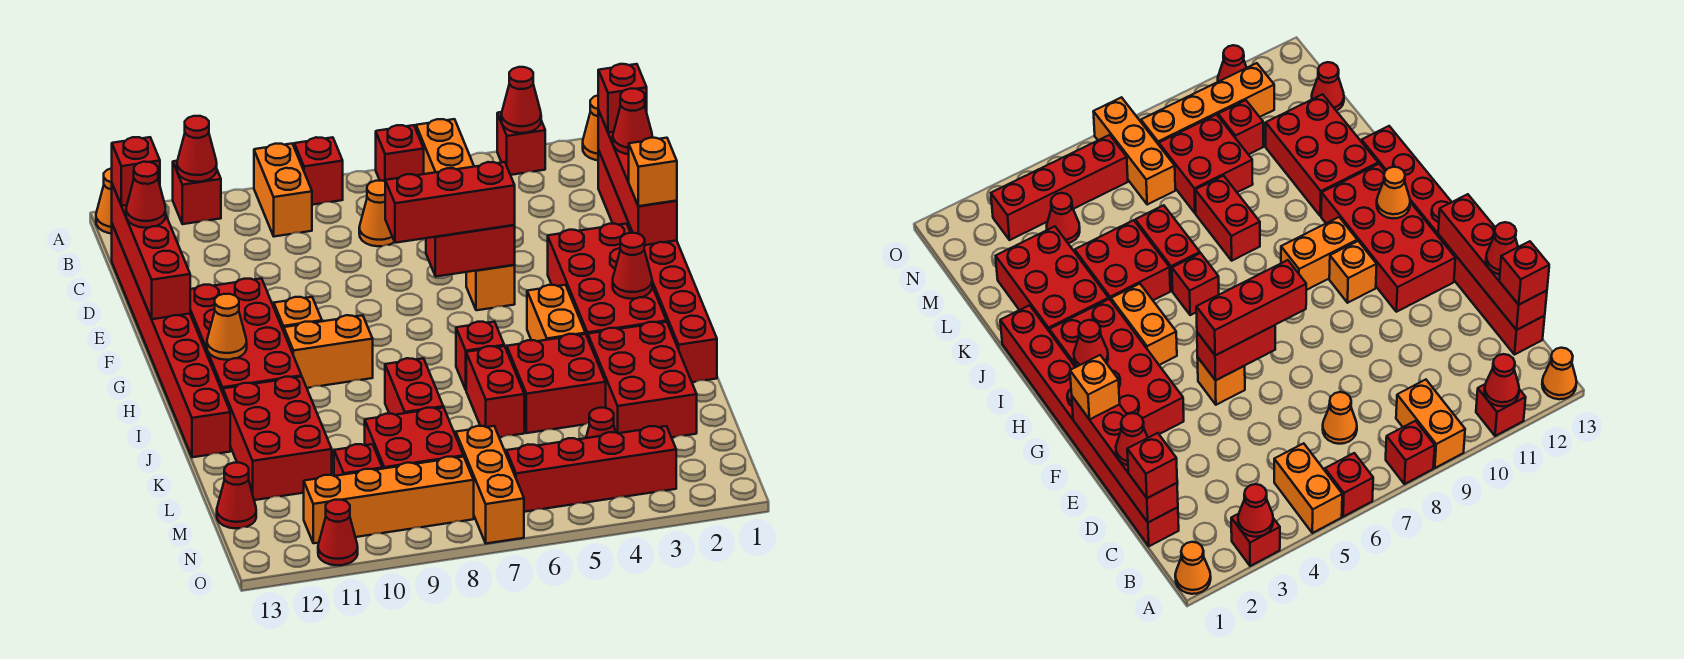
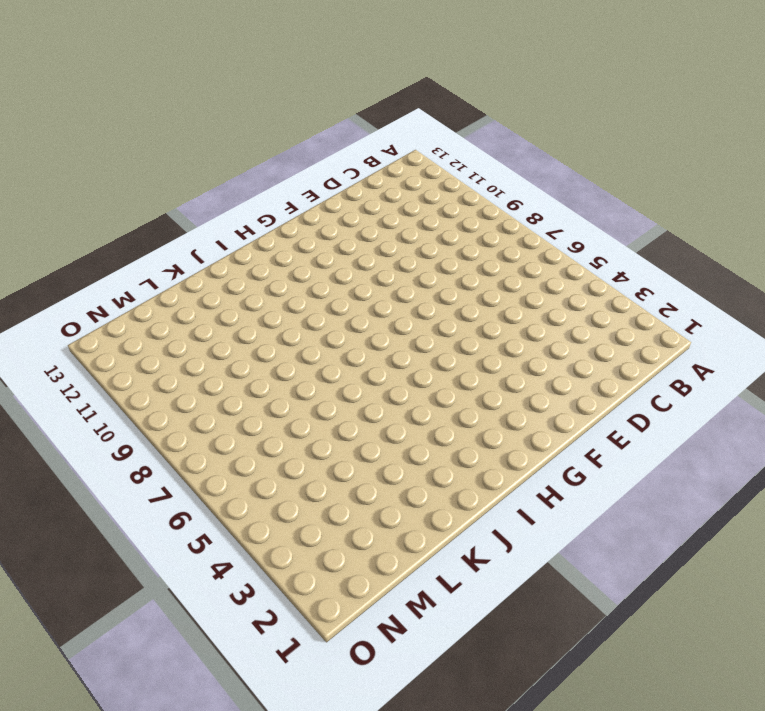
none -> orange cone A1 level 1
none -> red brick A3 level 1
none -> orange brick A5:B5 level 1
none -> red brick A6 level 1

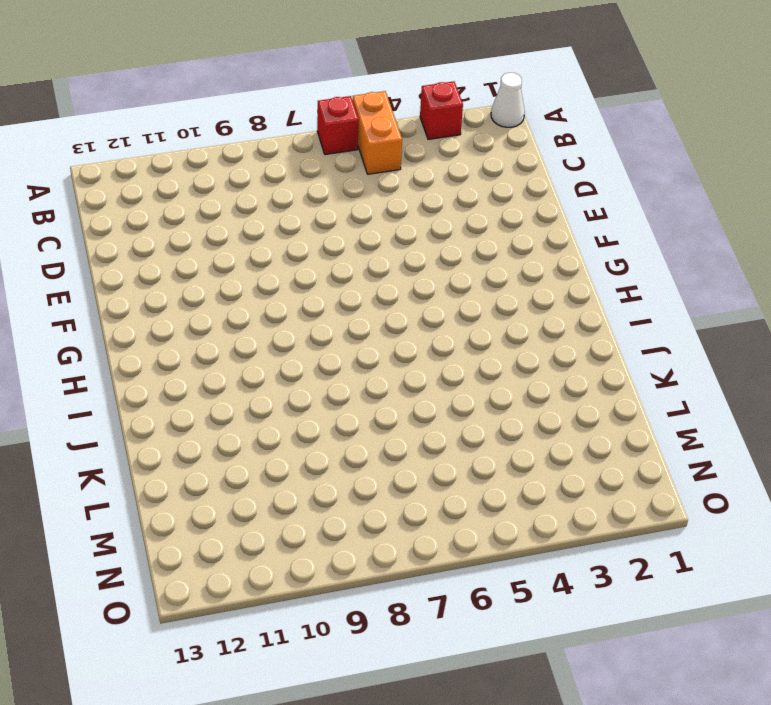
white cone A1 level 1 -> orange cone A1 level 1
none -> red brick A8 level 1
none -> orange brick A9:B9 level 1
none -> red brick A11 level 1
none -> orange cone A13 level 1

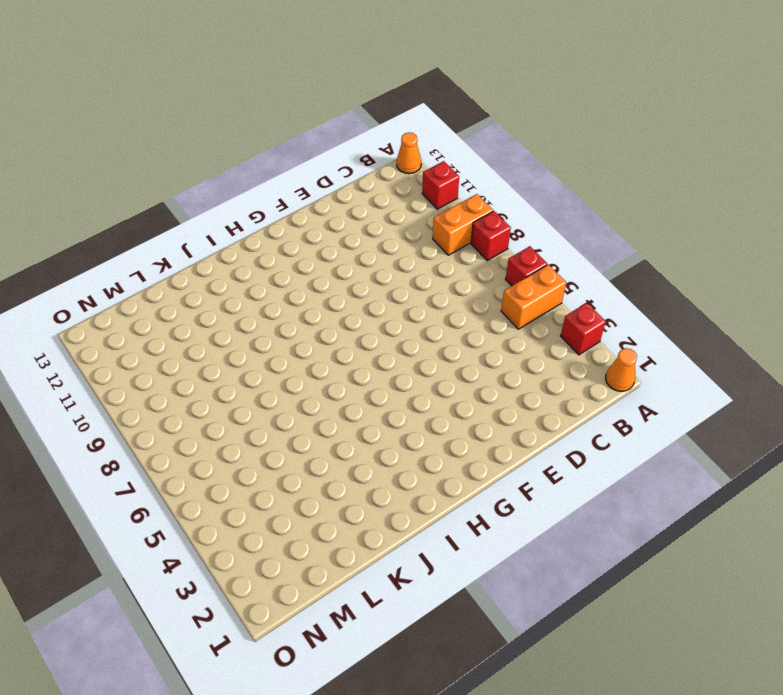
none -> red brick C1:J1 level 1
none -> orange cone C7 level 1
none -> red brick C13:J13 level 1
none -> red brick F2:I3 level 1

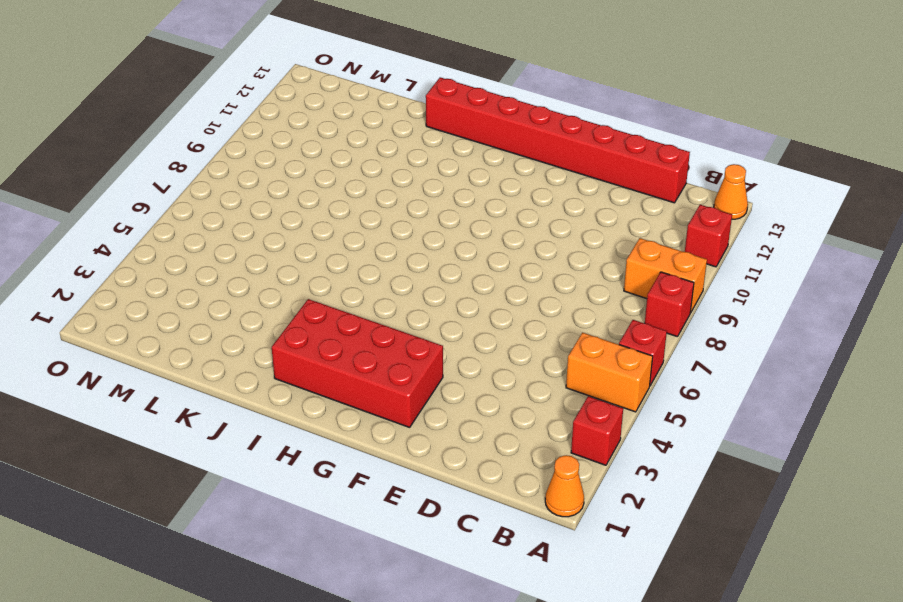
none -> red brick C1:J1 level 1
none -> orange cone C7 level 1
none -> orange brick F5 level 1
none -> red brick F11:I12 level 1

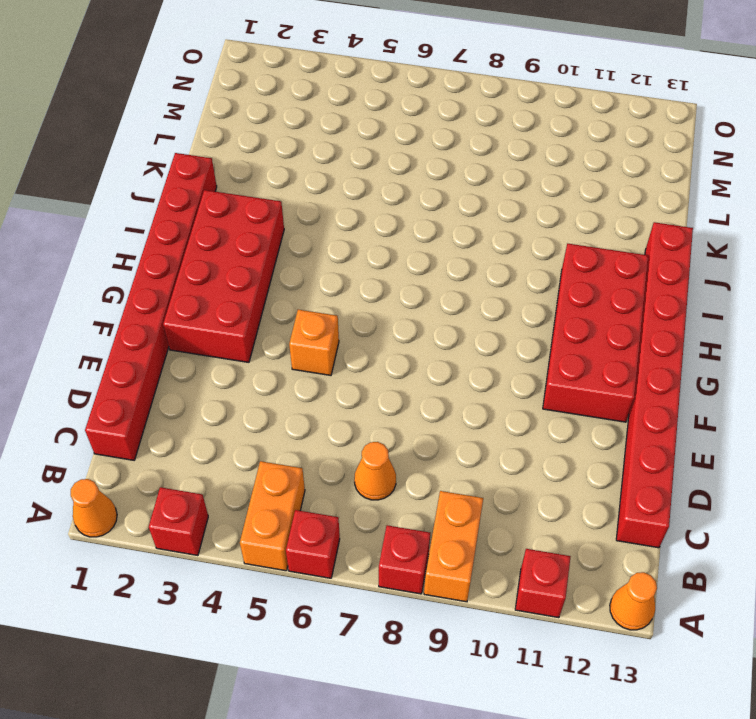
none -> orange brick G10 level 1
none -> orange brick H4:I4 level 1
none -> orange brick H9:H10 level 1
none -> red brick I6 level 1

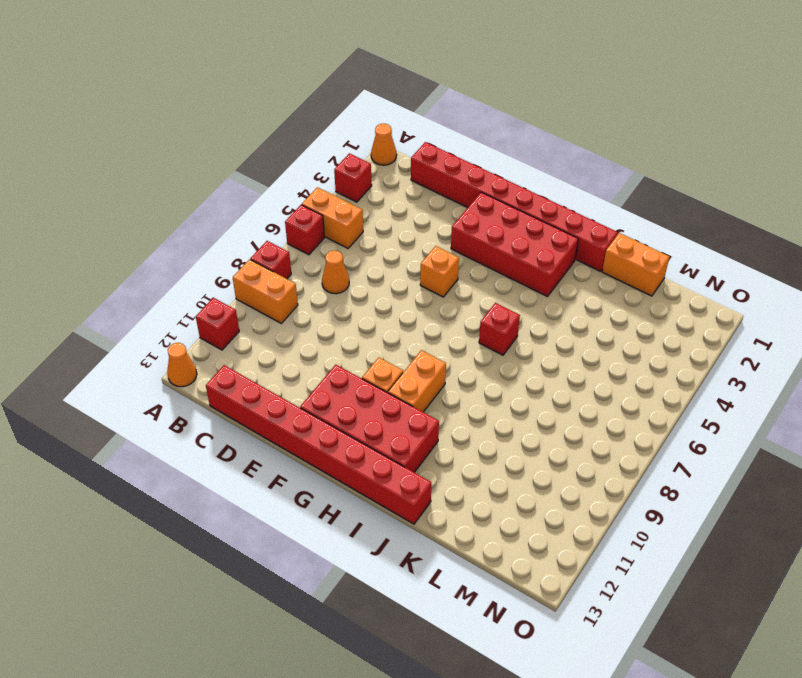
orange brick K1:L1 level 1 -> orange brick H4:I4 level 1
none -> red brick J2:L3 level 1
none -> red brick J4:K5 level 1
none -> red brick J6:K6 level 1
none -> red brick J8:K8 level 1

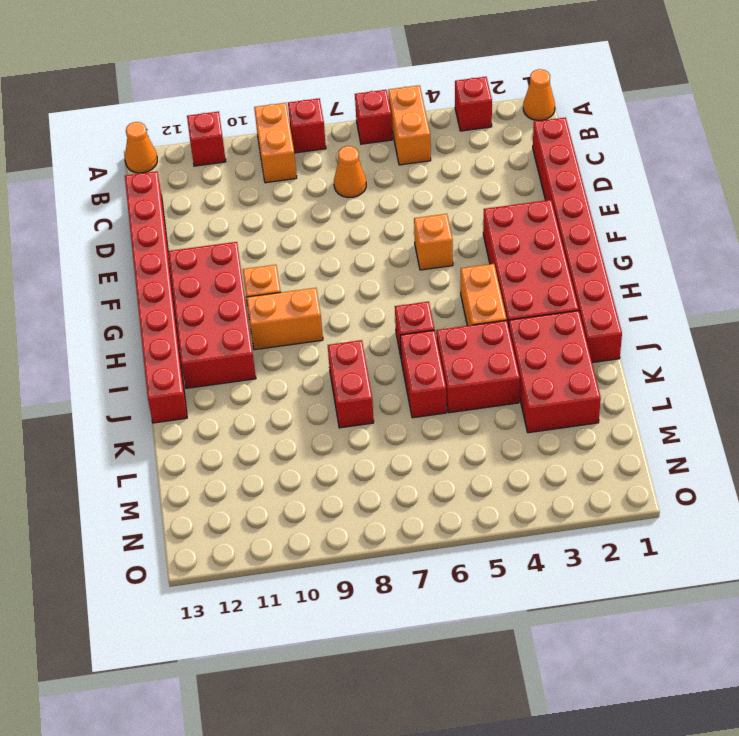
none -> red brick J11:L12 level 1
none -> red brick L8:M9 level 1
none -> red cone M4 level 1
none -> orange brick M7:O7 level 1

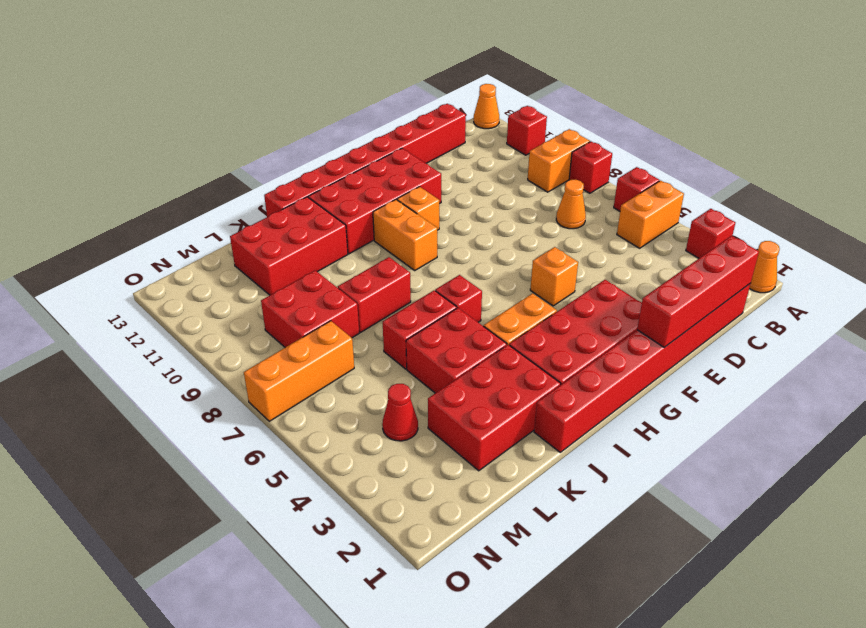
none -> red brick M10 level 1
none -> red cone M13 level 1
none -> red brick N3:N6 level 1
none -> orange brick N8:N11 level 1

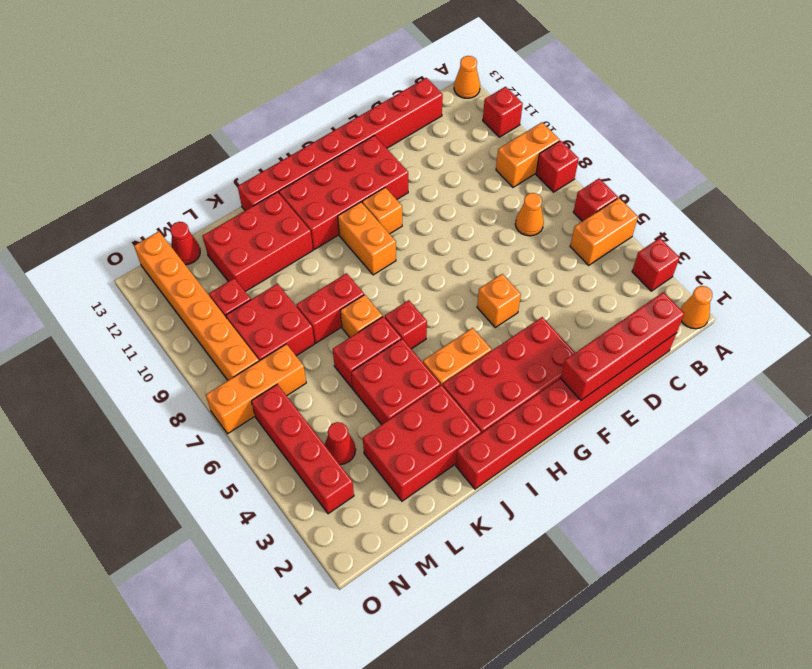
orange brick J7 level 1 -> orange brick F1 level 3
orange brick N8:N13 level 1 -> orange brick N8:N11 level 1
none -> red cone O11 level 1
none -> red cone A3 level 2
none -> red cone A11 level 2
none -> red brick C13:F13 level 2

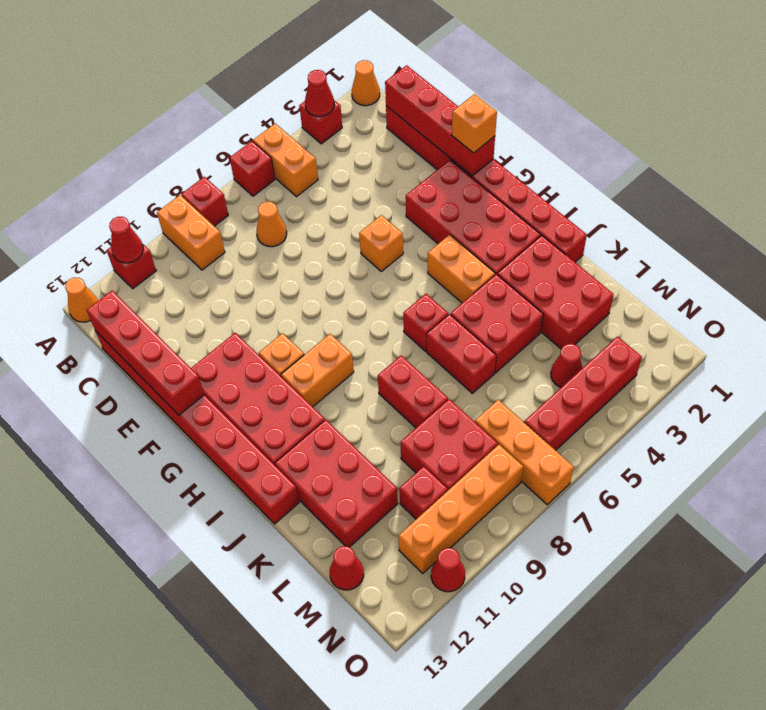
none -> red brick F5:F6 level 2
none -> red cone H2 level 2
none -> orange cone H12 level 2
none -> red brick C1 level 3

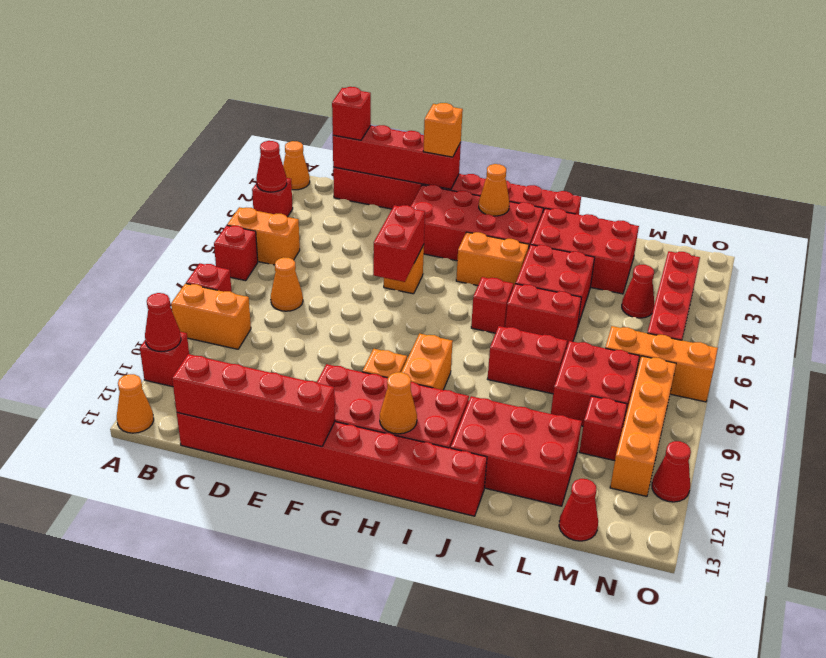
orange cone H2 level 2 -> red cone H2 level 2
none -> red brick C13 level 3
none -> red cone D1 level 3
none -> red cone D13 level 3
none -> red brick F5:F7 level 3

